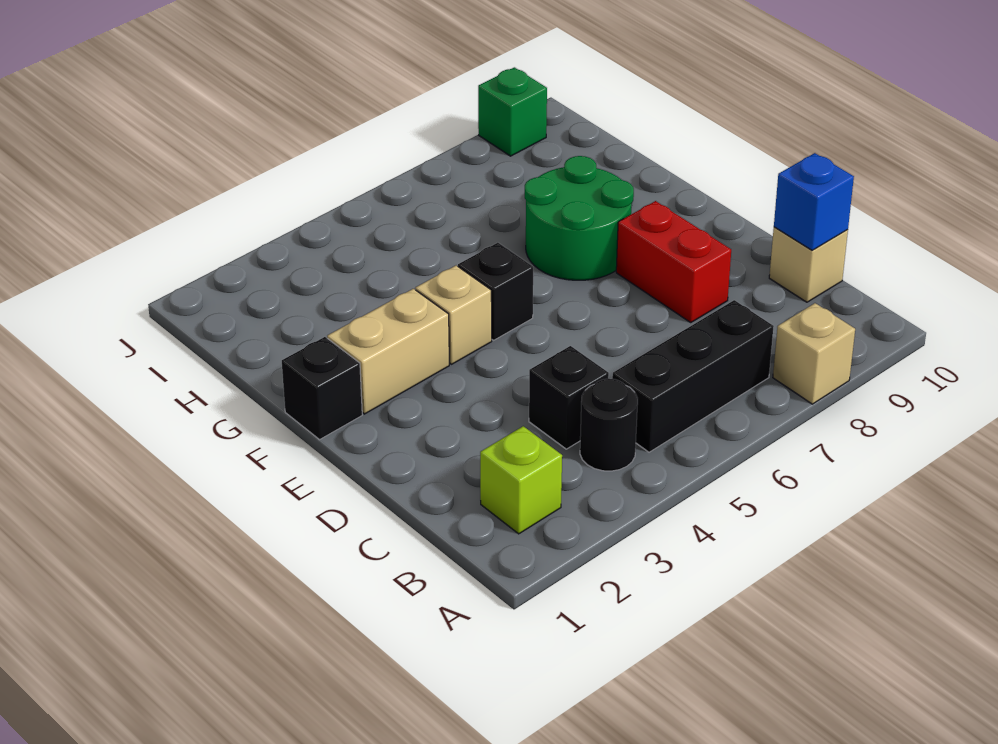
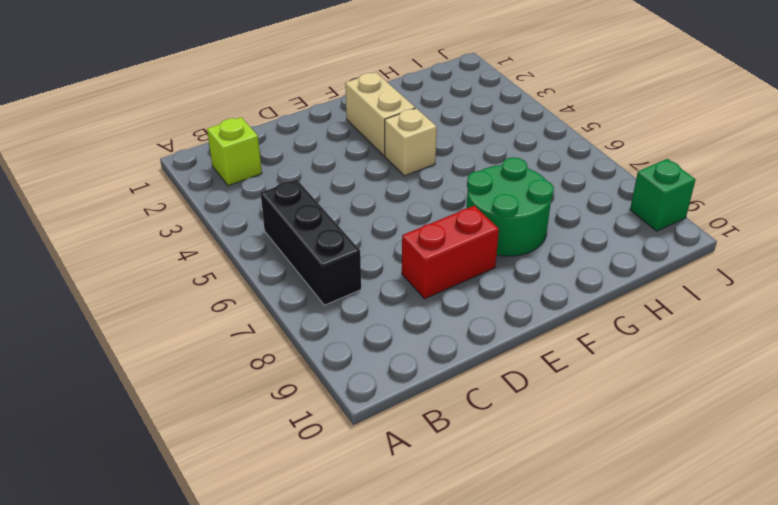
none -> tan brick A8 level 1
none -> black round brick B4 level 1
none -> black brick C4 level 1

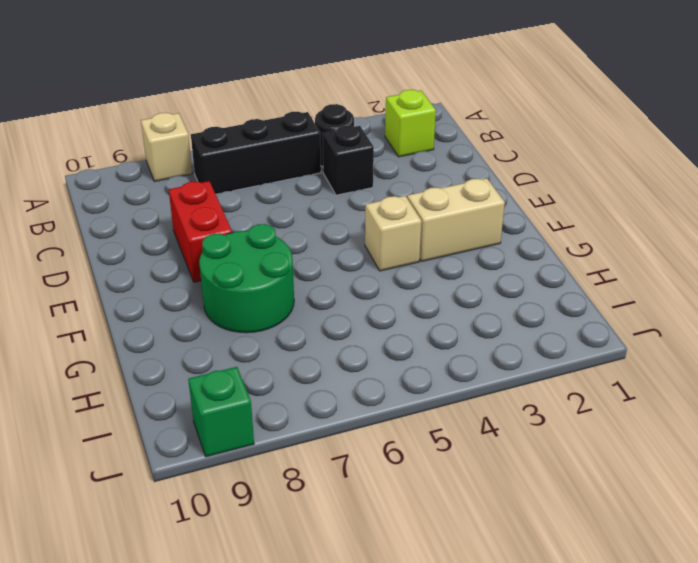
none -> tan brick C10 level 1
none -> black brick F1 level 1
none -> black brick F5 level 1

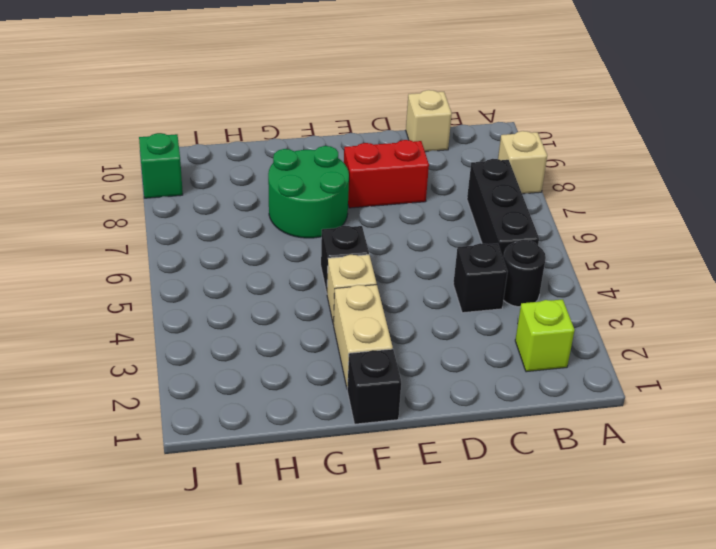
none -> blue brick C10 level 2

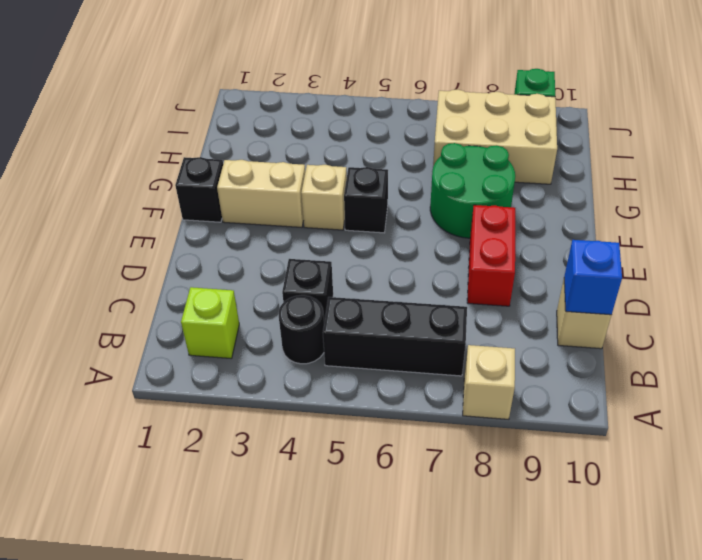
tan brick H7:I9 level 1 -> none

